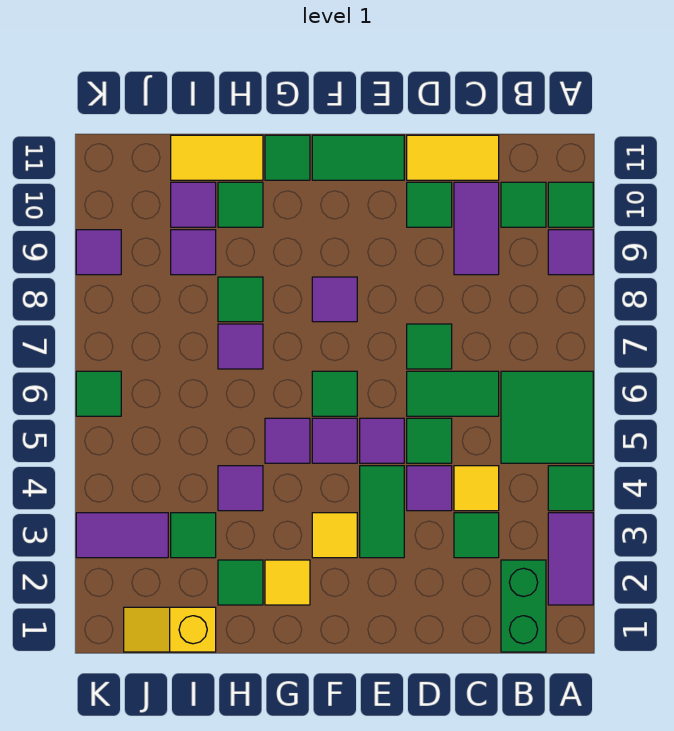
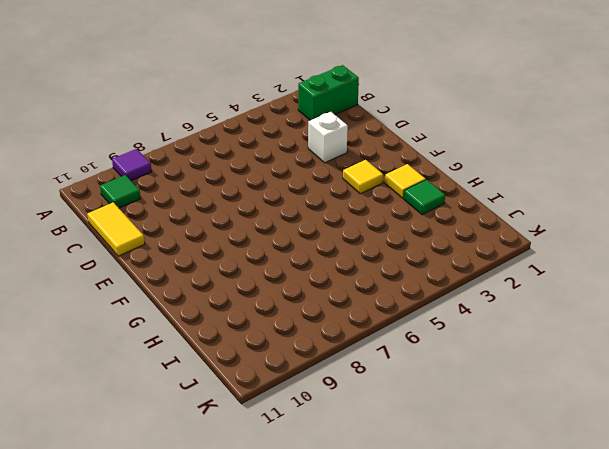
white brick D3 level 1 -> none
none -> purple tile A2:A3 level 1
none -> green tile A4 level 1
none -> green tile A5:B6 level 1
none -> green tile A10 level 1

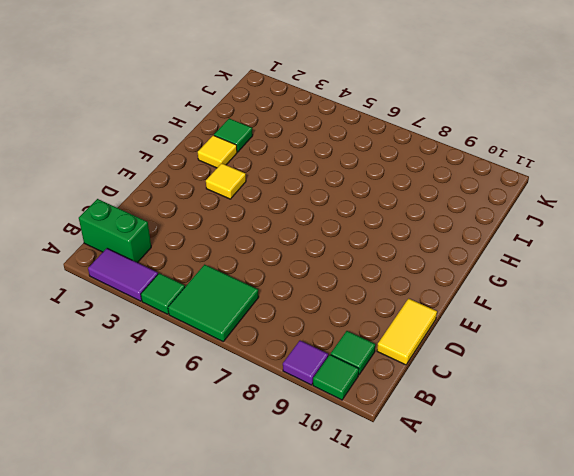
none -> green tile C3 level 1
none -> yellow tile C4 level 1
none -> green tile C6:D6 level 1
none -> purple tile C9:C10 level 1

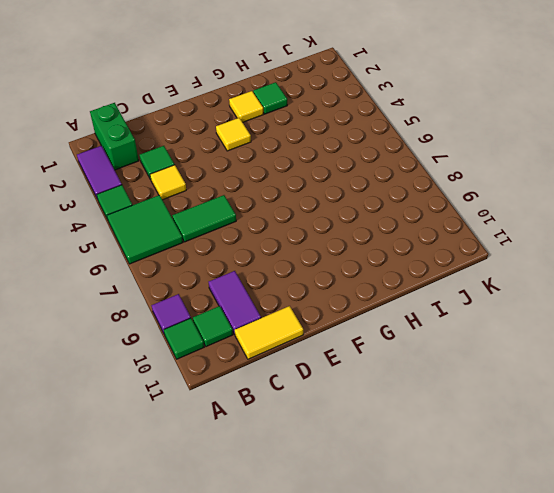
none -> purple tile D4 level 1
none -> green tile D5 level 1
none -> green tile D7 level 1
none -> green tile D10 level 1

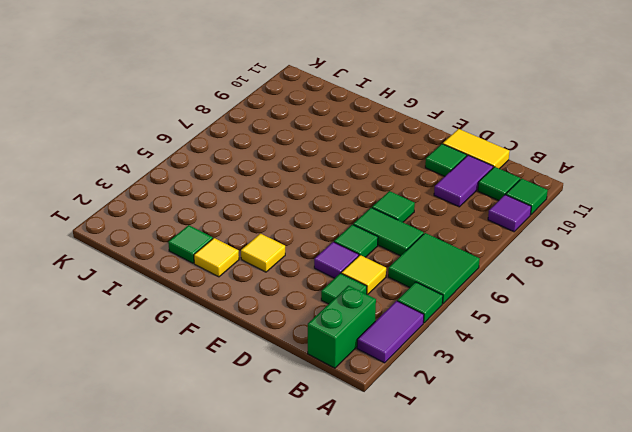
none -> green tile E3:E4 level 1
none -> purple tile E5 level 1
none -> green tile E11:F11 level 1
none -> purple tile F5 level 1

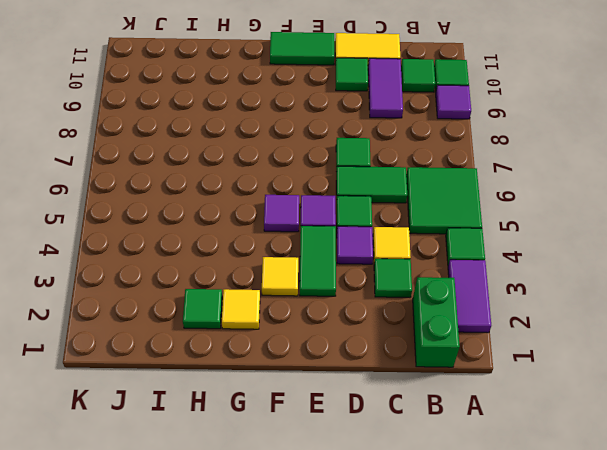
none -> green tile F6 level 1
none -> purple tile F8 level 1
none -> purple tile G5 level 1
none -> green tile G11 level 1

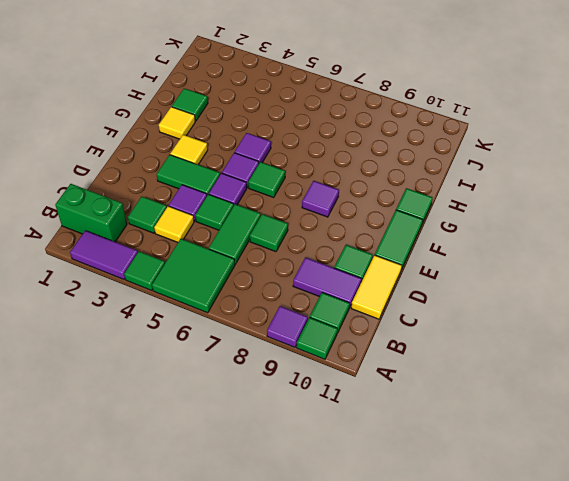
none -> purple tile H4 level 1
none -> purple tile H7 level 1
none -> green tile H8 level 1
none -> green tile H10 level 1

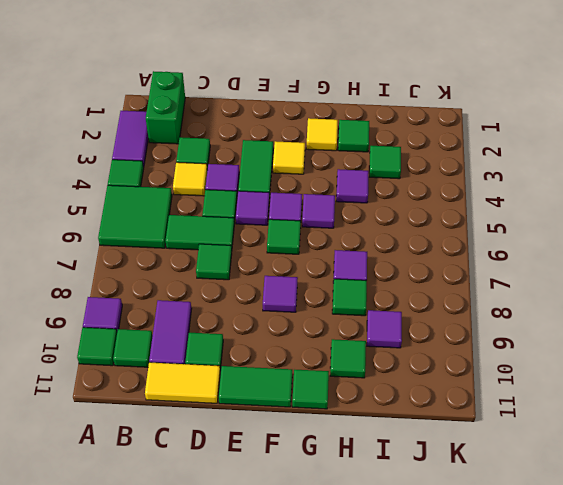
none -> yellow tile H11:I11 level 1
none -> yellow slope I1:J1 level 1 top I
none -> purple tile I10 level 1
none -> purple tile J3:K3 level 1

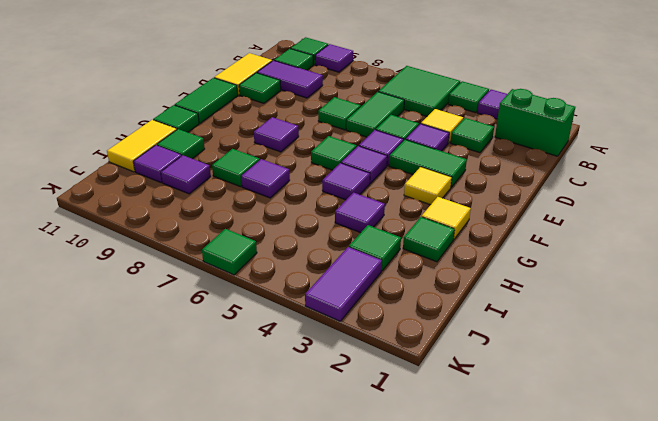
none -> yellow slope I1:J1 level 1 top I
none -> purple tile K9 level 1

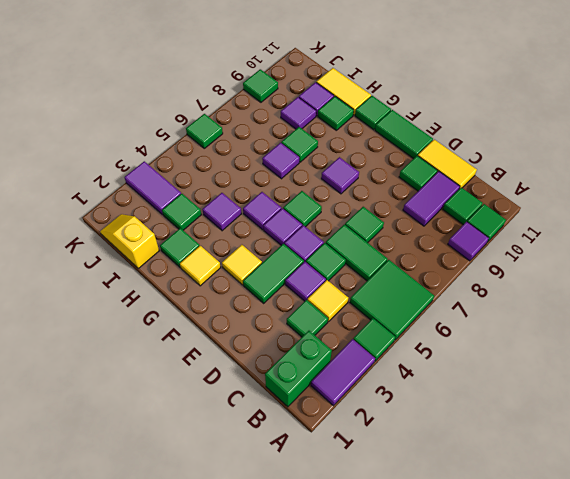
green tile K9 level 1 -> purple tile K9 level 1

